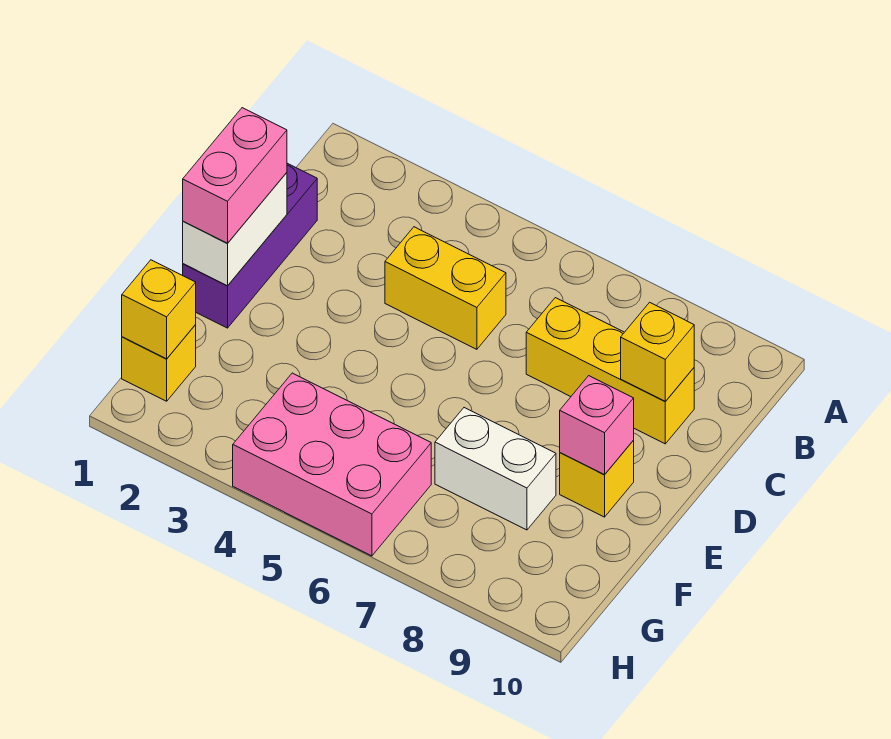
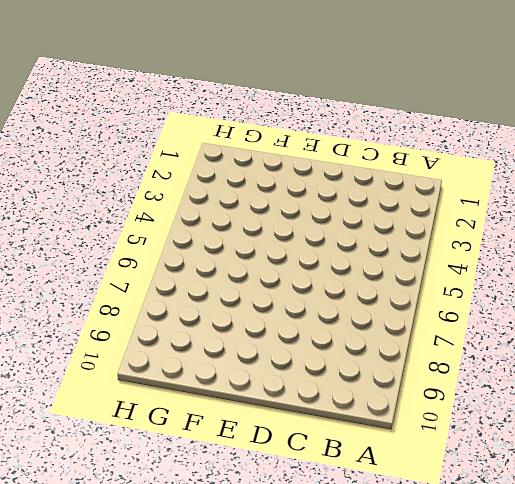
none -> purple brick C1:E1 level 1
none -> yellow brick C4:C5 level 1
none -> yellow brick C7:C9 level 1

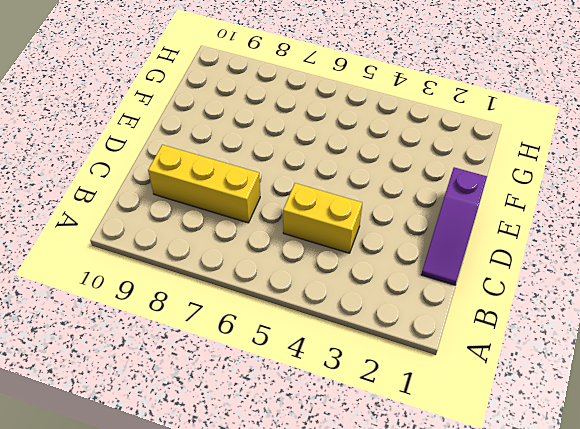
purple slope C1:E1 level 1 top E -> purple brick C1:E1 level 1
none -> yellow brick E9 level 1
none -> white brick F7:F8 level 1
none -> yellow brick G1 level 1

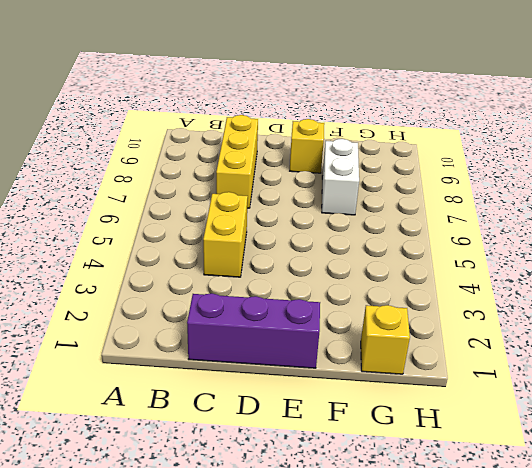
none -> pink brick G4:H6 level 1
none -> yellow brick C9 level 2
none -> white brick D1:E1 level 2

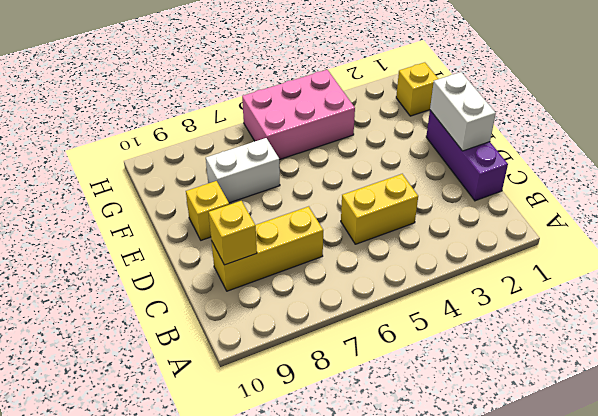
none -> pink brick E9 level 2
none -> yellow brick G1 level 2
none -> pink brick D1:E1 level 3

